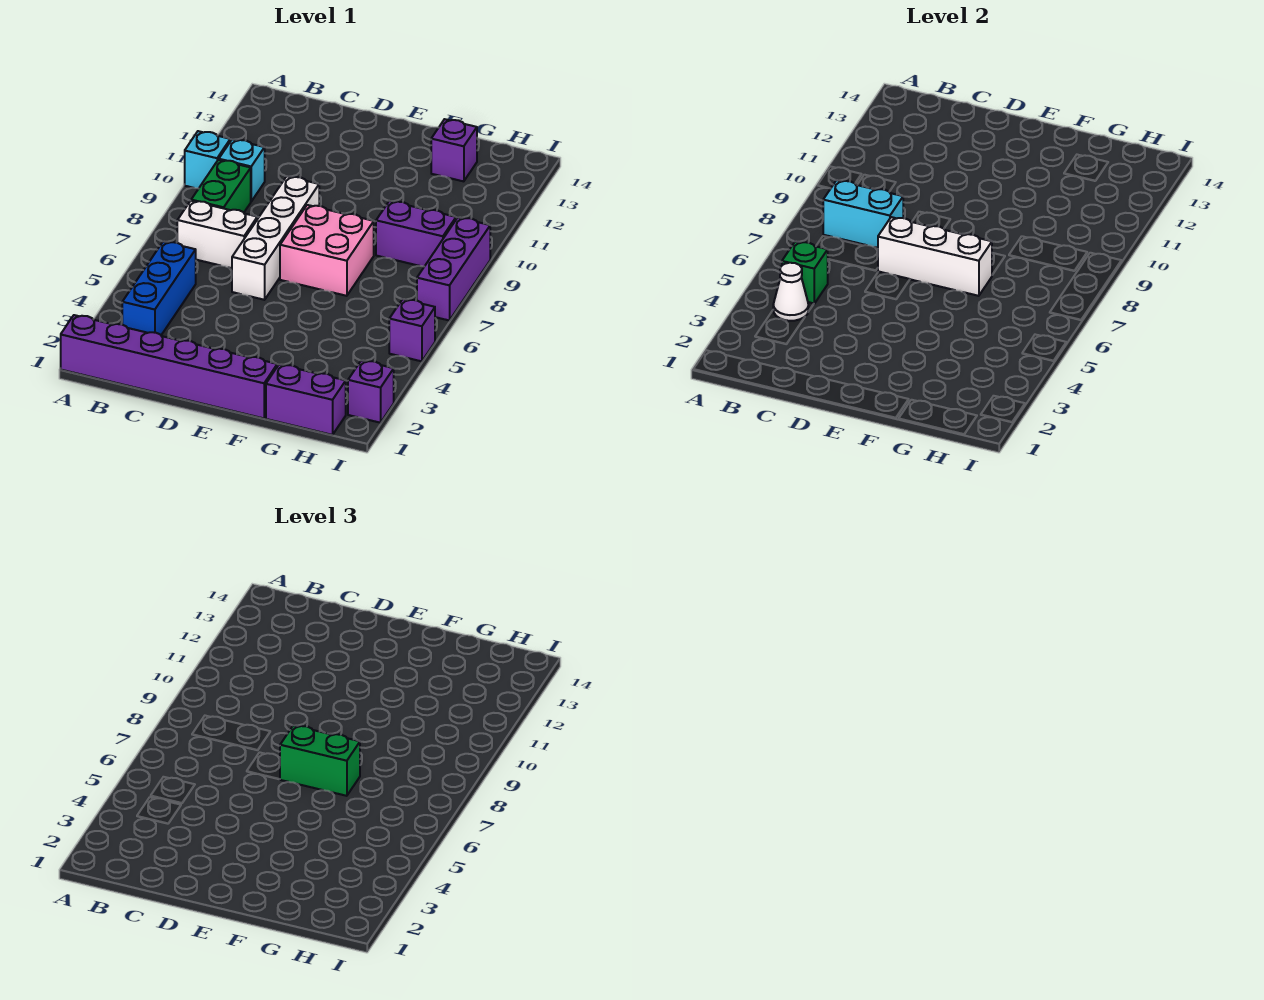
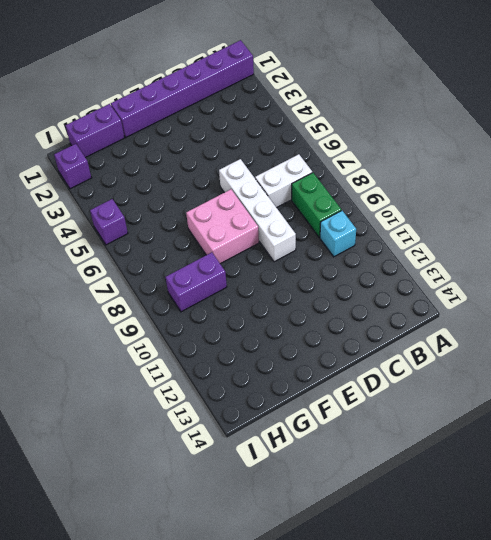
none -> cyan brick A10 level 1
none -> blue brick B3:B5 level 1
none -> purple brick G13 level 1

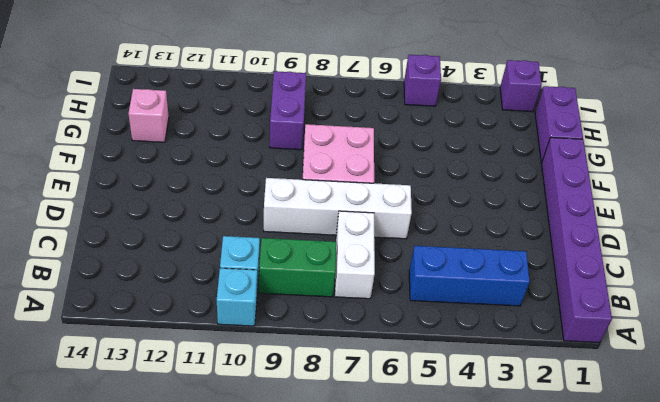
pink brick G13 level 1 -> purple brick G13 level 1
none -> purple brick I7:I9 level 1
none -> white cone B4 level 2
none -> green brick B5 level 2

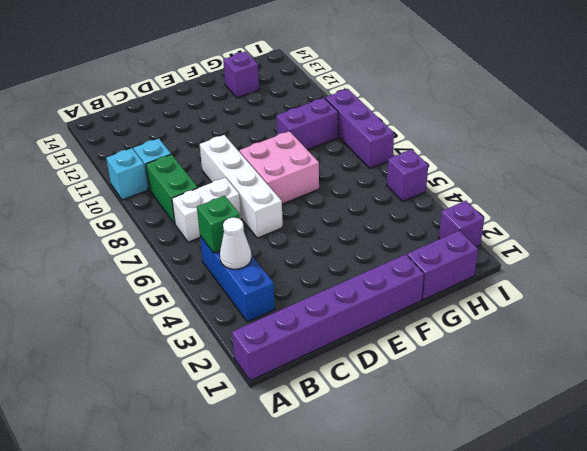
none -> cyan brick B8:C8 level 2
none -> white brick D7:F7 level 2
none -> green brick E7:F7 level 3

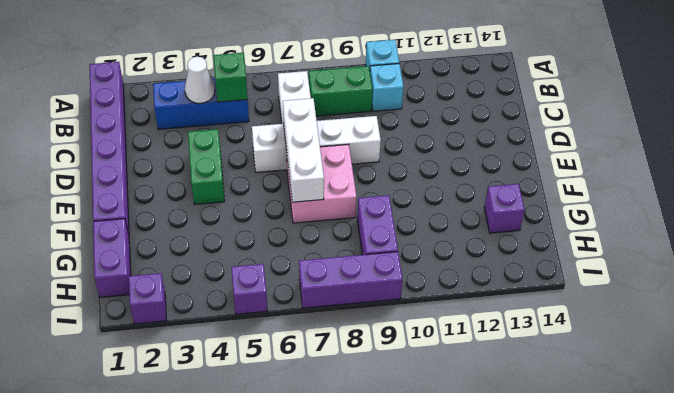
green brick D4:E4 level 1 -> green brick E7:F7 level 3
none -> cyan brick B8:C8 level 2

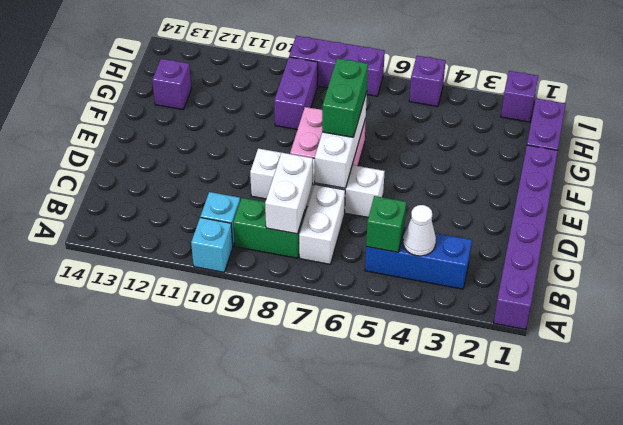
white brick B8:C8 level 2 -> cyan brick B8:C8 level 2

